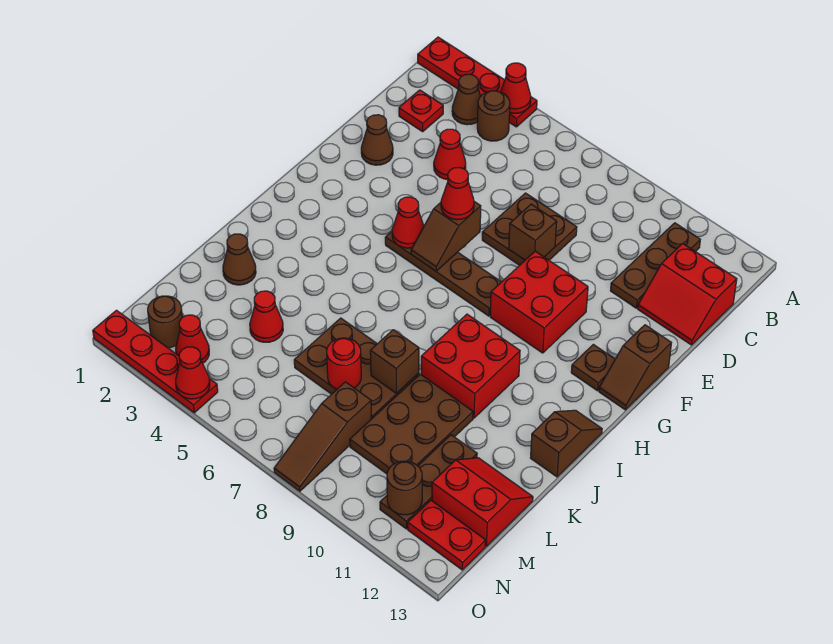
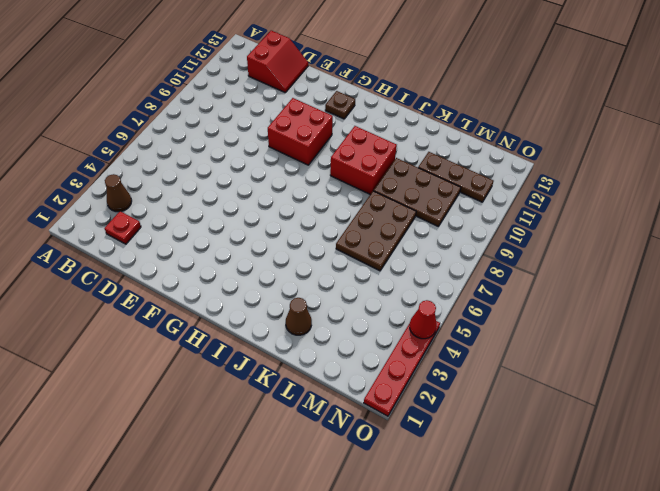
none -> red plate A1:A4 level 1
none -> brown round brick B4 level 1
none -> brown plate B11:D11 level 1
none -> red cone D4 level 1

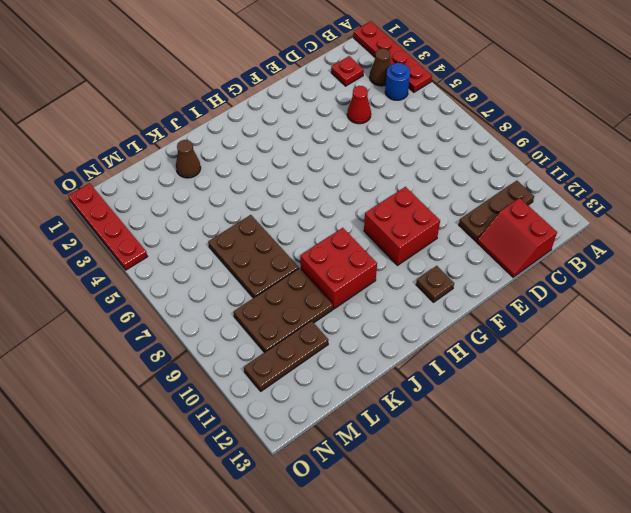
blue round brick B4 level 1 -> brown round brick B4 level 1
none -> brown plate D7:E8 level 1
none -> brown cone E2 level 1
none -> brown slope F13:G13 level 1 top F
none -> brown plate G5:G8 level 1

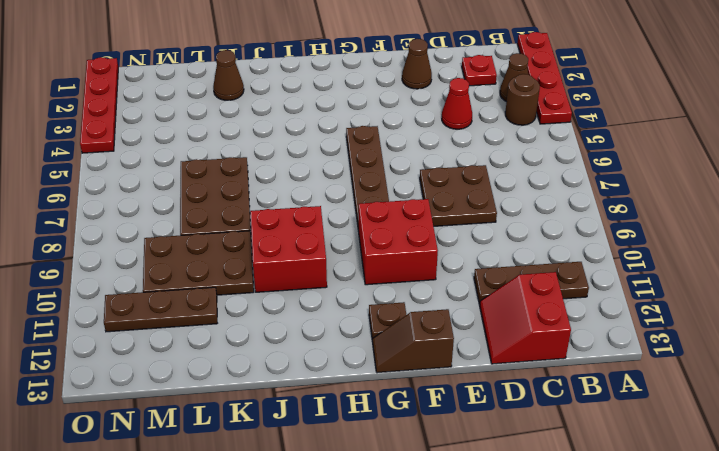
none -> brown slope I13:J13 level 1 top J
none -> red cone L4 level 1
none -> red slope L12:M13 level 1 top M
none -> brown slope M8:O8 level 1 top M

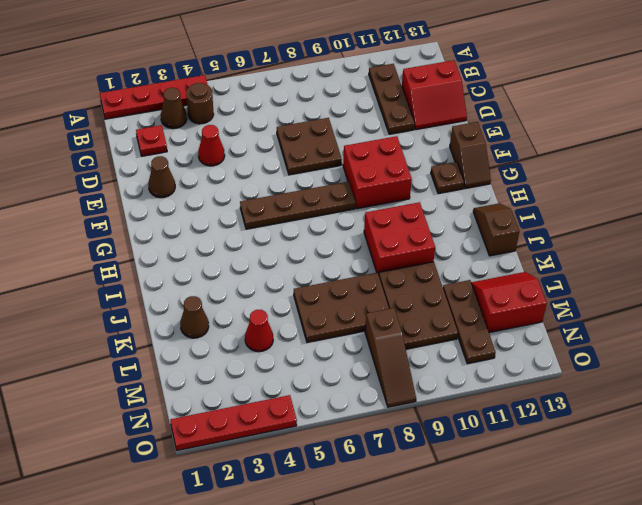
none -> brown round brick N2 level 1
none -> red cone N3 level 1
none -> red plate N12:N13 level 1
none -> red cone A4 level 2

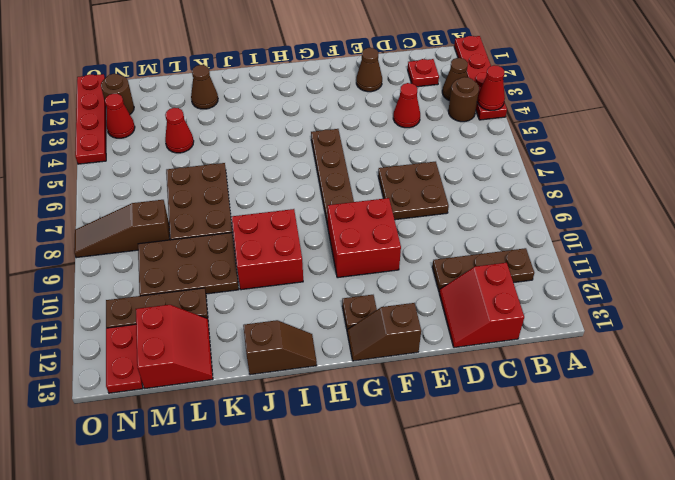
none -> brown brick E8 level 2
none -> brown slope F6:G6 level 2 top F
none -> red cone G5 level 2
none -> brown brick K8 level 2

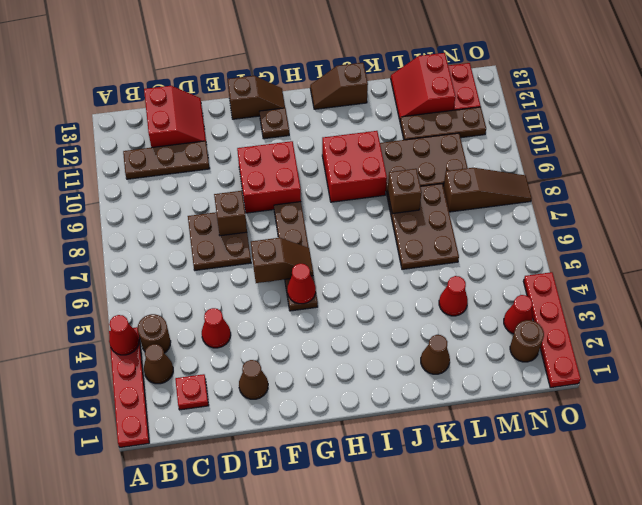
none -> red round brick L7 level 2
none -> brown round brick N11 level 2
none -> red cone O4 level 2
none -> red cone F6 level 3

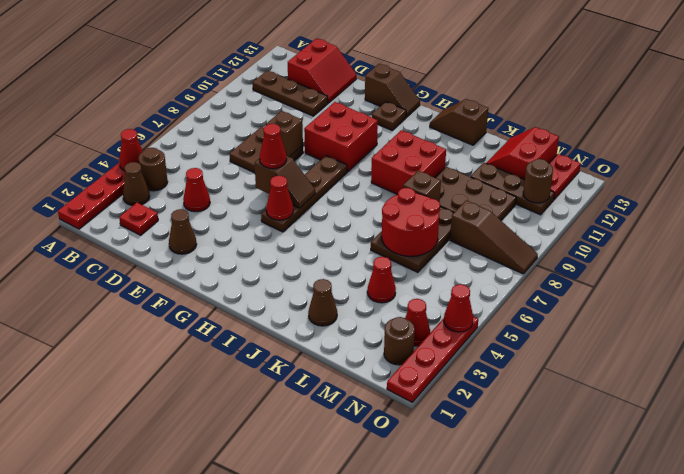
red round brick K6:L7 level 2 -> red round brick L7 level 2

